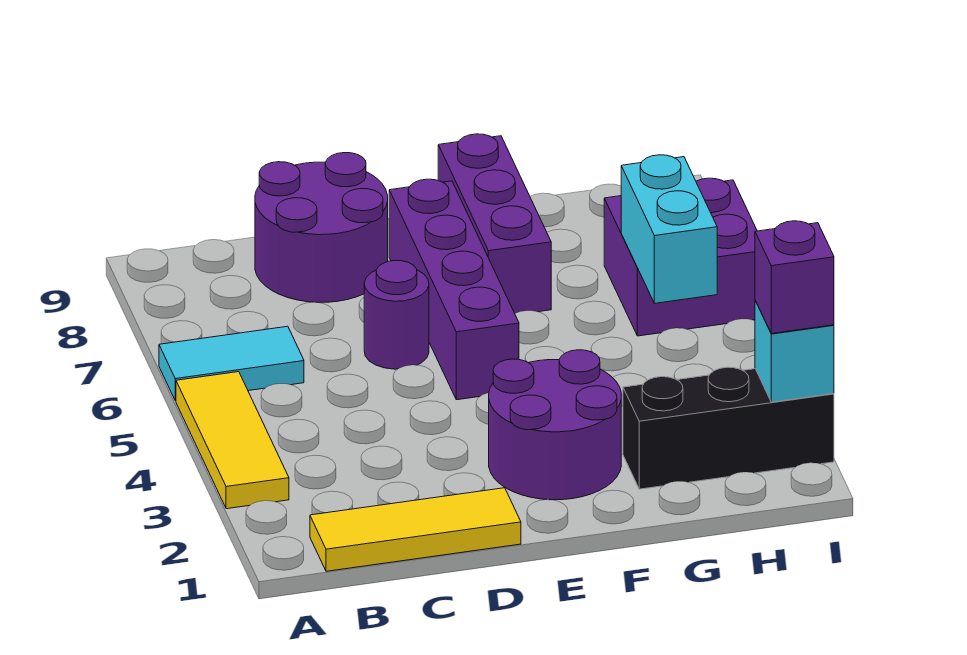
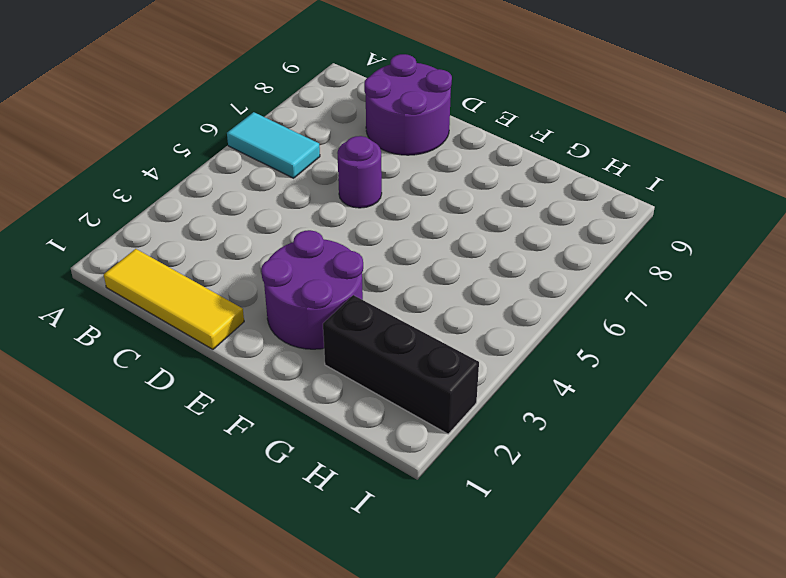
none -> yellow tile A3:A5 level 1
none -> purple brick E5:E8 level 1
none -> purple brick F7:F9 level 1

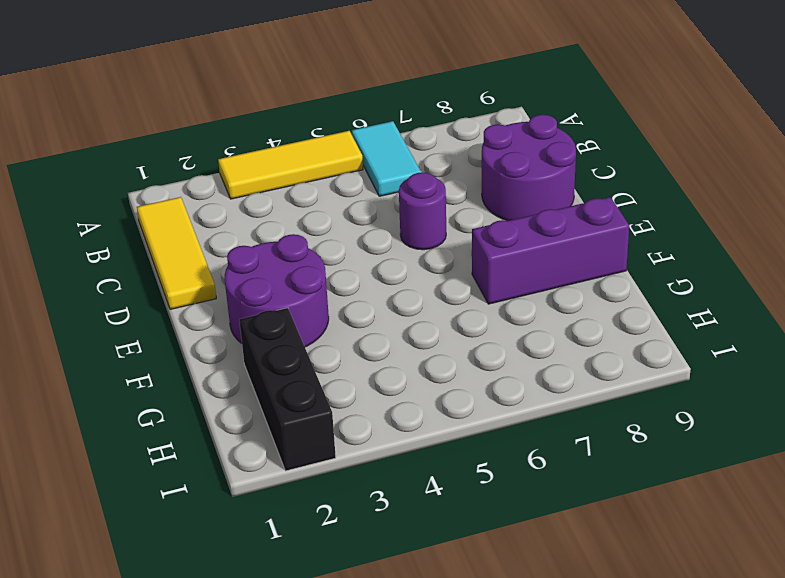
none -> purple brick E5:E8 level 1
none -> purple brick H6:I7 level 1
none -> cyan brick H5:H6 level 2

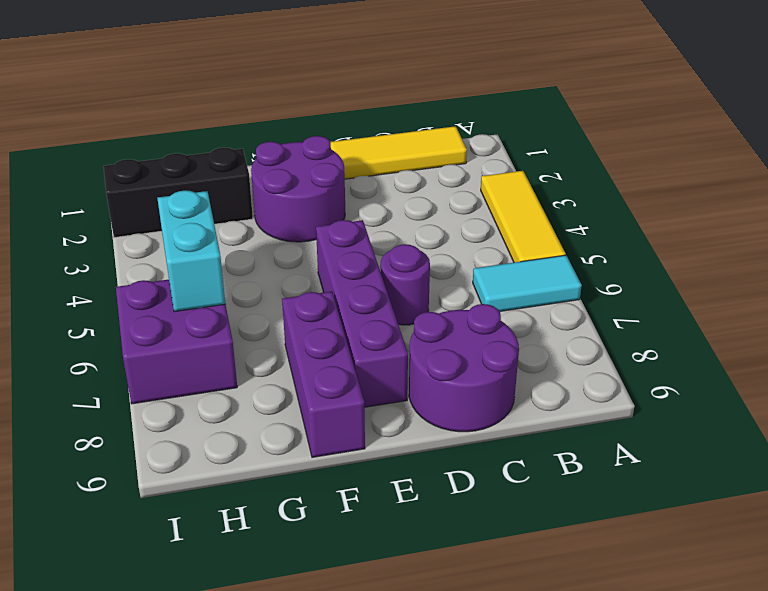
none -> cyan brick I2 level 2
none -> purple brick I2 level 3

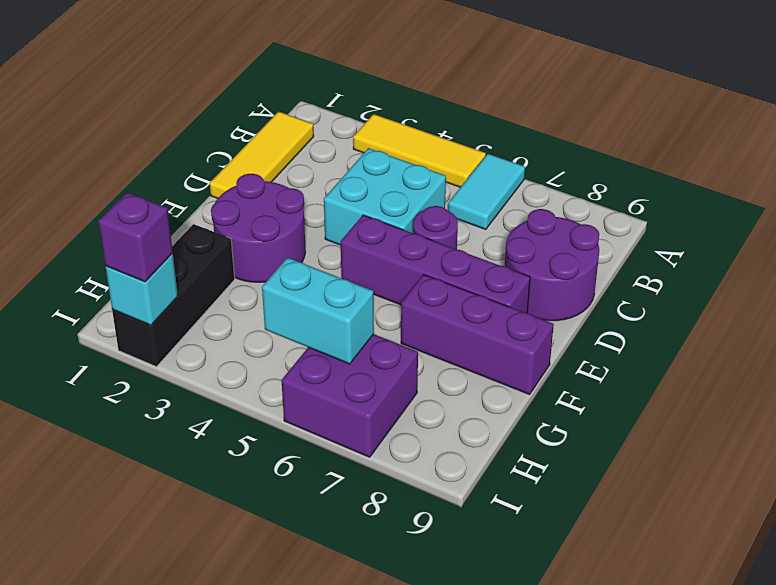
cyan brick C4:D5 level 1 -> none

